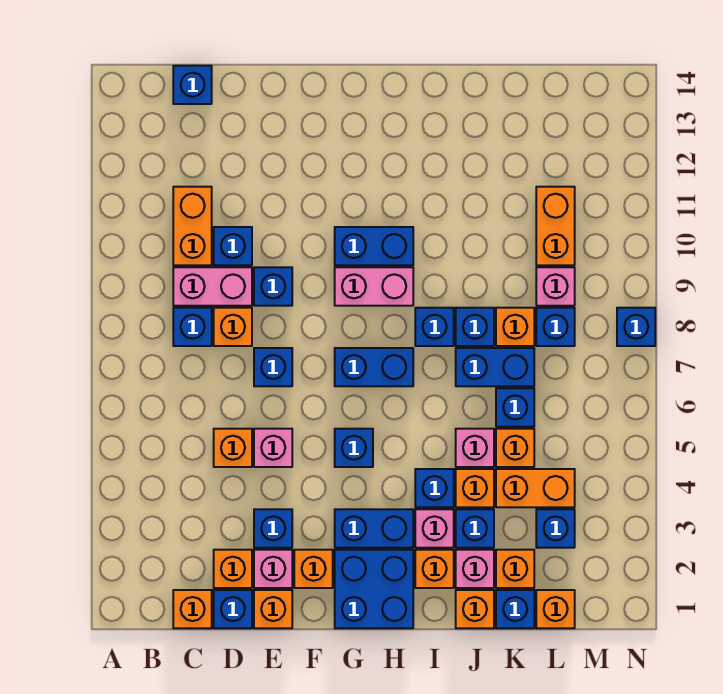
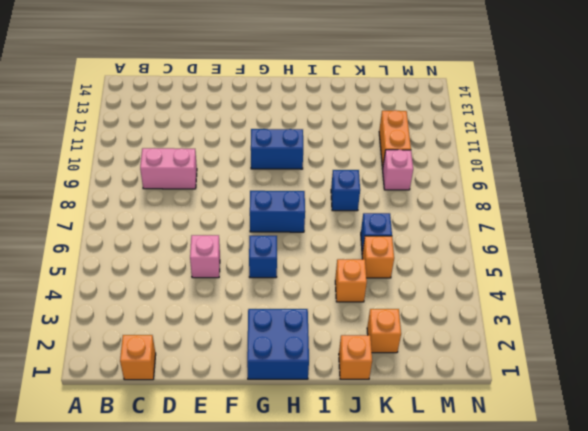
none -> blue brick C8 level 1
none -> orange brick C10:C11 level 1
none -> blue brick C14 level 1
none -> blue brick D1 level 1

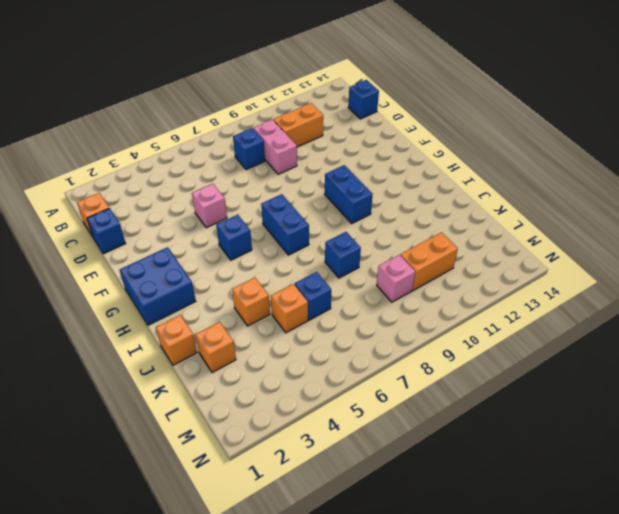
none -> orange brick D2 level 1
none -> orange brick D5 level 1
none -> orange brick D8 level 1
none -> blue brick D10 level 1

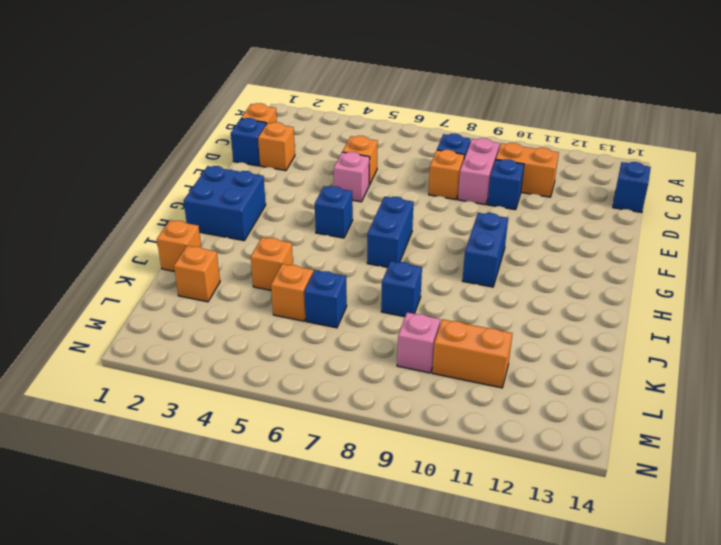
none -> orange brick E1 level 1
none -> pink brick E2 level 1
none -> blue brick E3 level 1
none -> blue brick E7 level 1

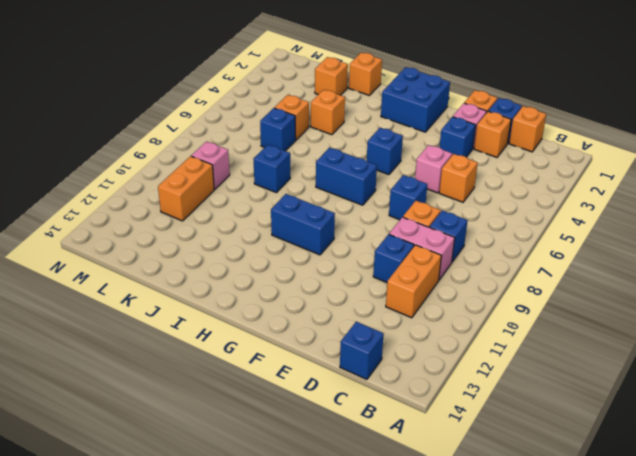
none -> blue brick E9 level 1
none -> orange brick F2 level 1
none -> blue brick G3:H3 level 1
none -> pink brick G9:H9 level 1

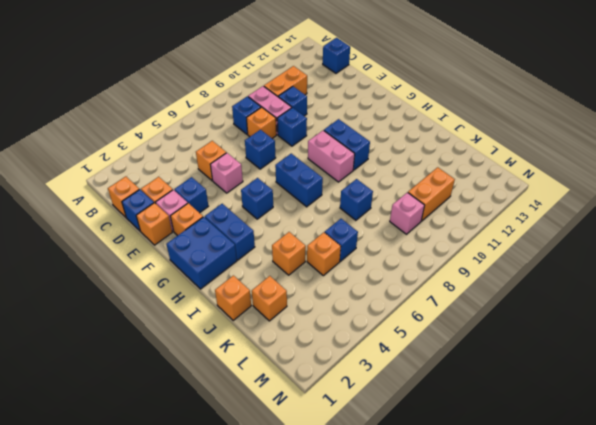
none -> orange brick I2 level 1
none -> pink brick I3 level 1
none -> blue brick I4 level 1
none -> blue brick I8 level 1

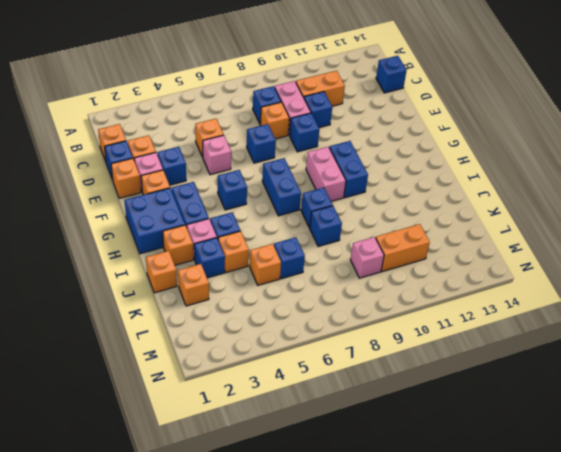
none -> pink brick J2 level 1
none -> pink brick J5 level 1
none -> blue brick J7:K7 level 1
none -> blue brick K1 level 1

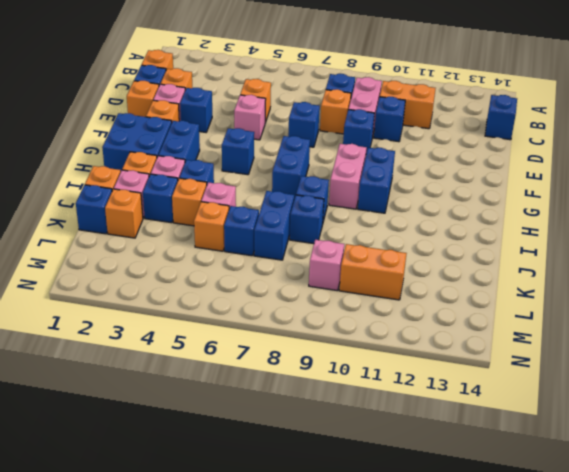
none -> orange brick K4:L4 level 1
none -> orange brick K8 level 1
none -> orange brick L1 level 1
none -> blue brick L3 level 1

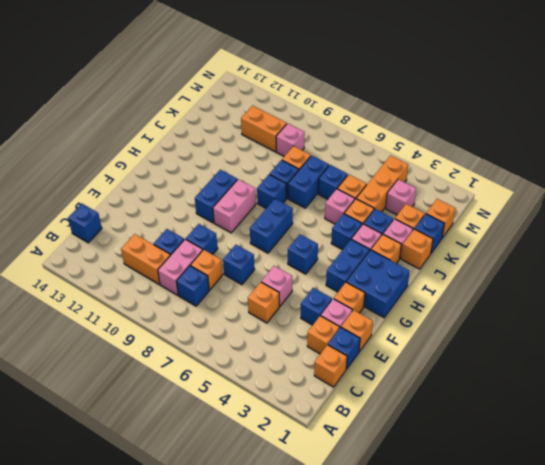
orange brick K4:M4 level 1 -> orange brick K4:L4 level 1
pink brick L3 level 1 -> blue brick L3 level 1
none -> blue brick L8 level 1
none -> blue brick N8 level 1

